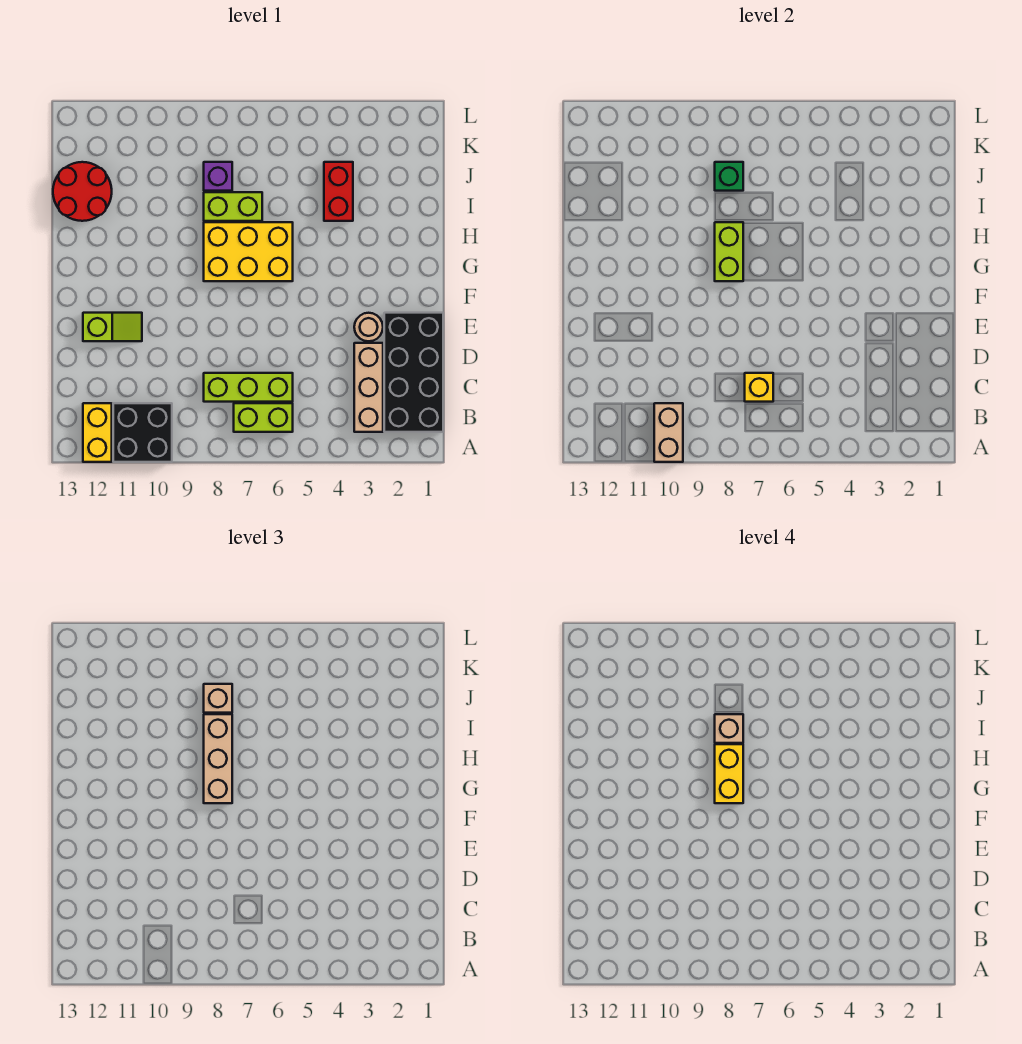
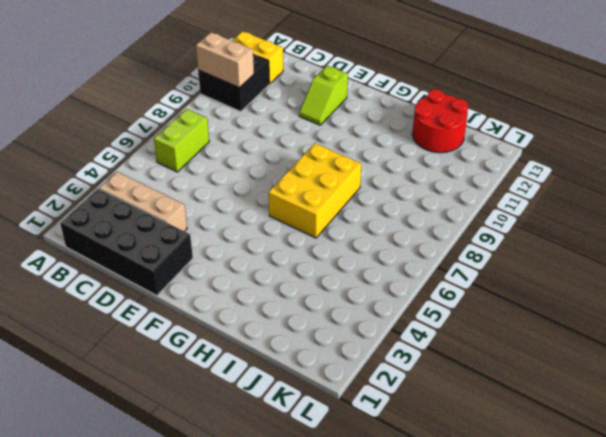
none -> lime brick C6:C8 level 1
none -> tan round brick E3 level 1
none -> red brick I4:J4 level 1

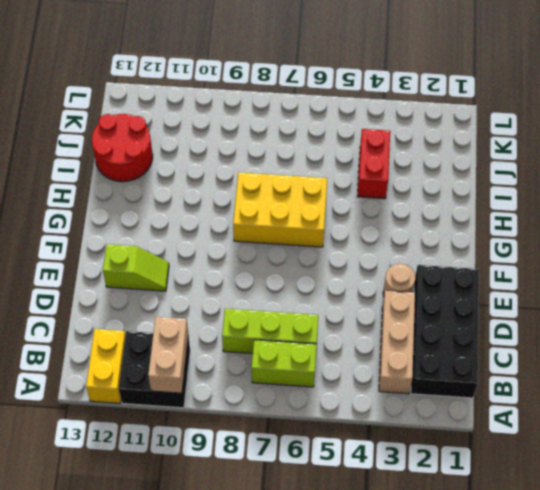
none -> lime brick I7:I8 level 1
none -> purple brick J8 level 1
none -> yellow brick C7 level 2

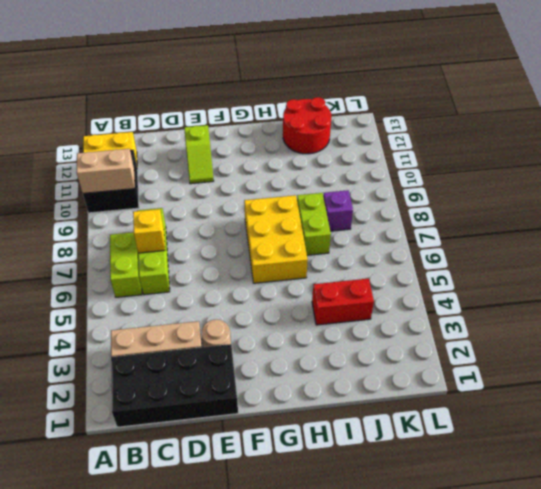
none -> lime brick G8:H8 level 2
none -> green brick J8 level 2
none -> tan brick G8:I8 level 3

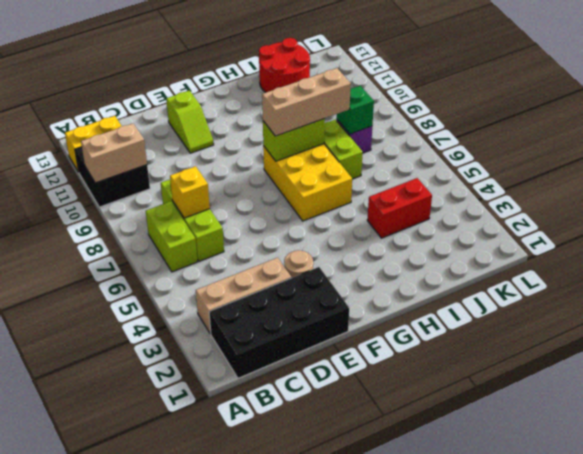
none -> tan brick J8 level 3
none -> yellow brick G8:H8 level 4
none -> tan brick I8 level 4

